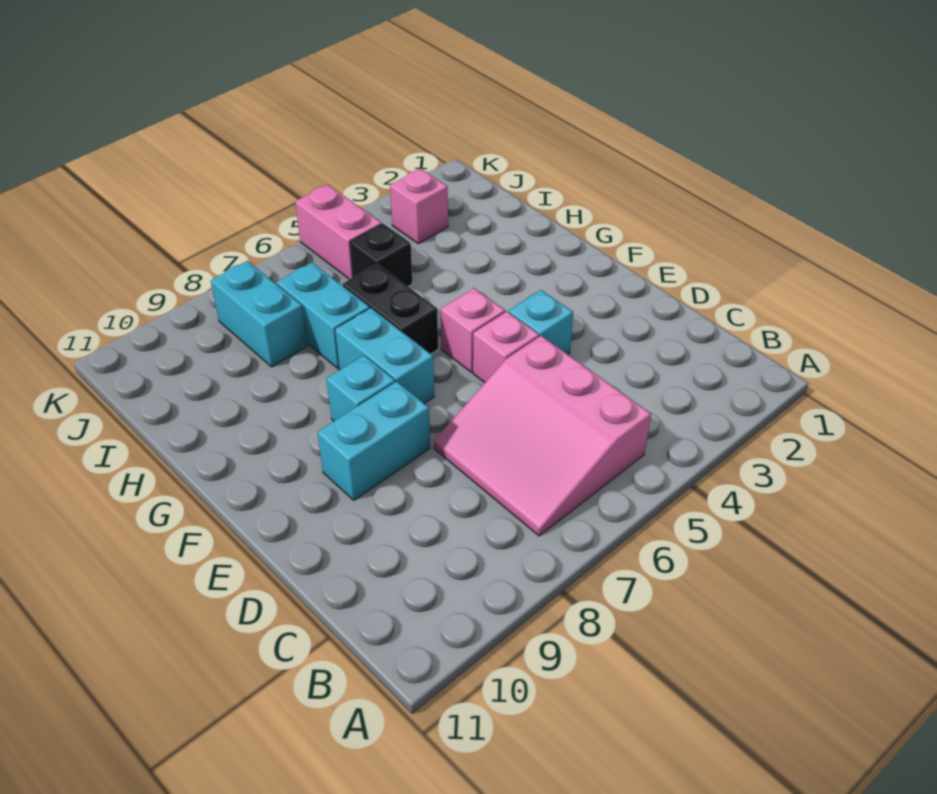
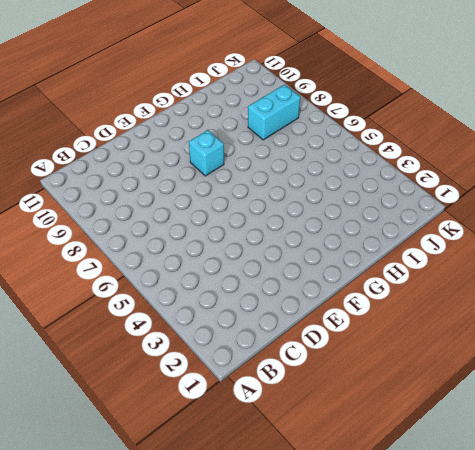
none -> pink slope B5:D7 level 1 top 5
none -> cyan brick E4 level 1
none -> pink brick E5 level 1

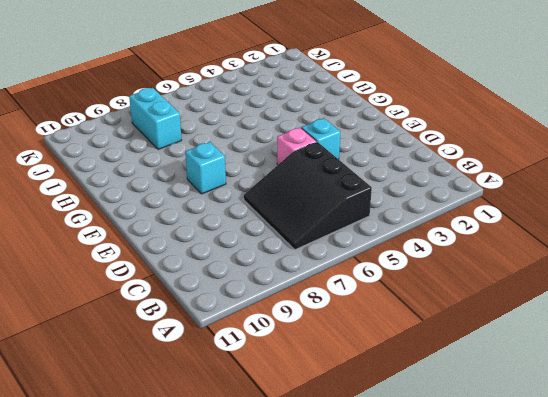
black slope B5:D7 level 1 top 5 -> pink slope B5:D7 level 1 top 5
none -> cyan brick E8:E9 level 1
none -> pink brick F5 level 1
none -> cyan brick F7:G7 level 1

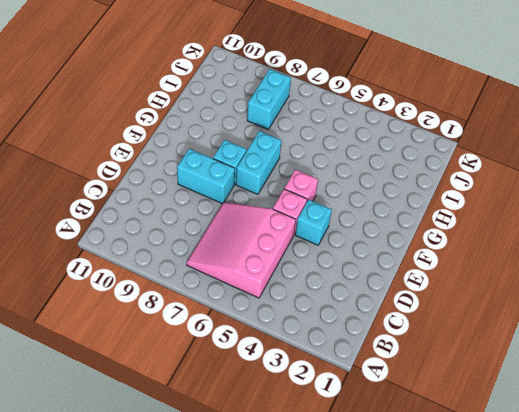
none -> black brick G6:H6 level 1
none -> cyan brick H7:I7 level 1
none -> black brick I5 level 1

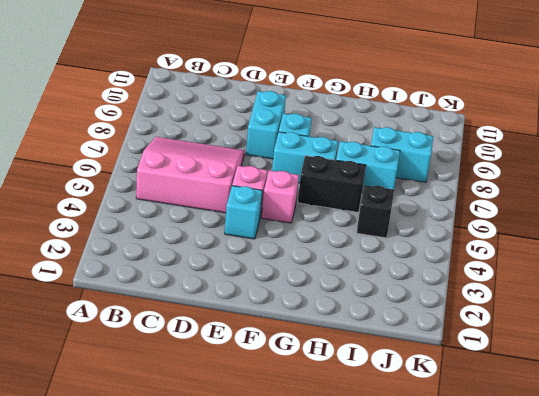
none -> pink brick J3 level 1
none -> pink brick J5:K5 level 1

